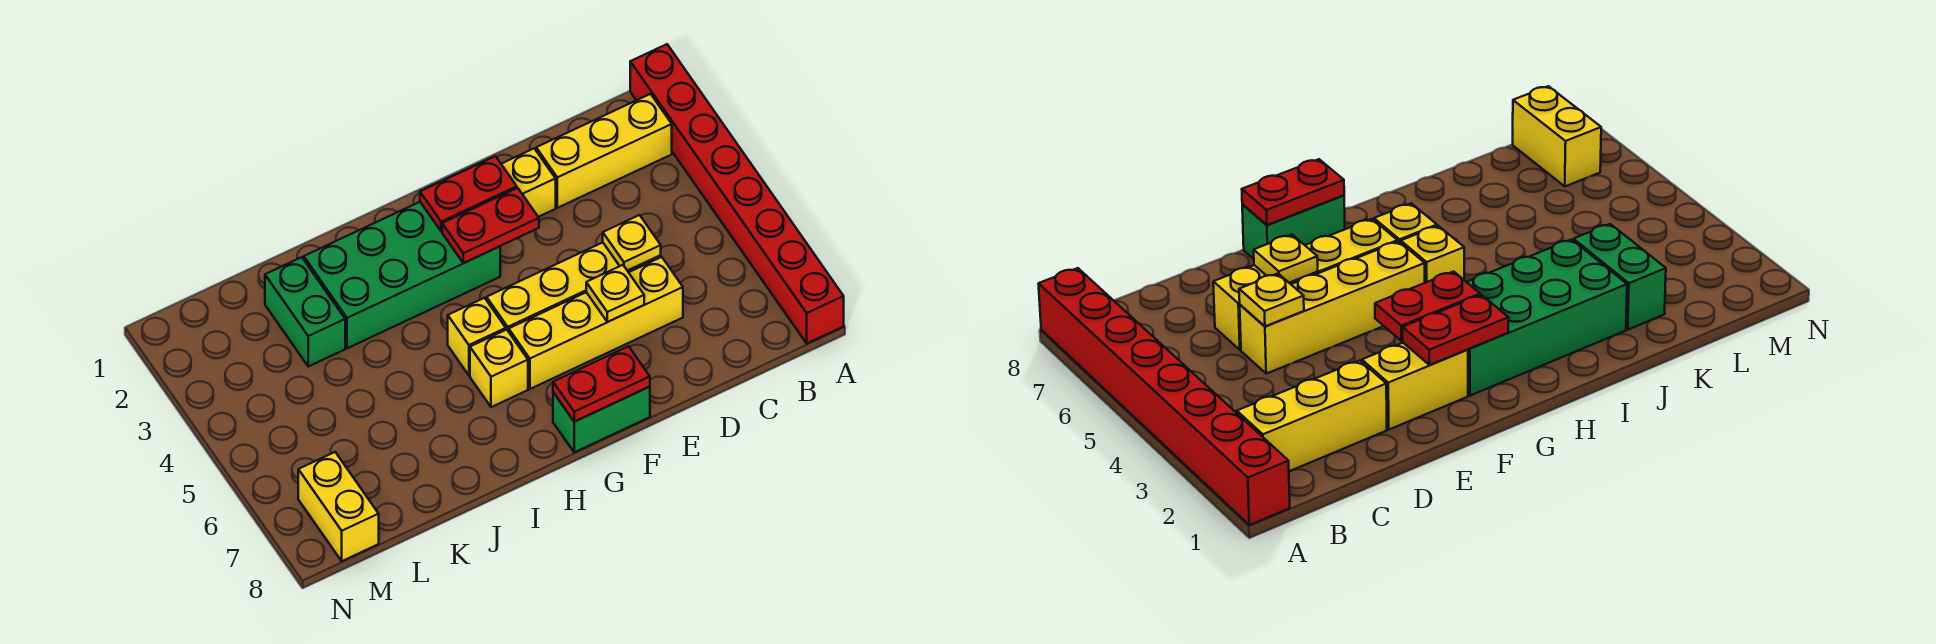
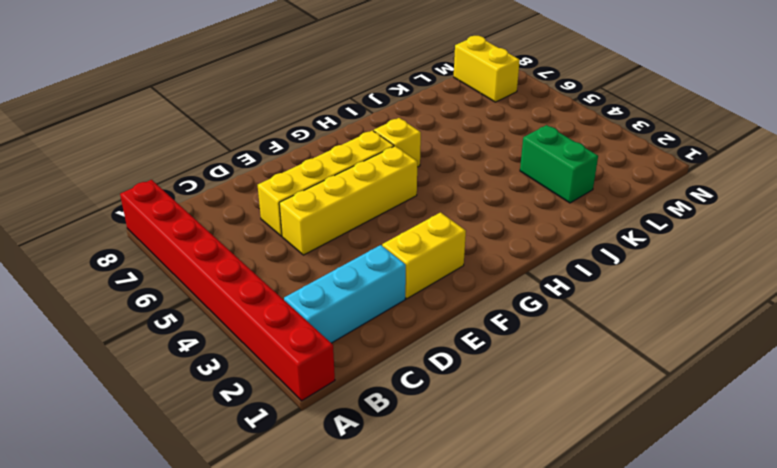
cyan brick B2:D2 level 1 -> yellow brick B2:D2 level 1
none -> green brick F8:G8 level 1
none -> green brick G2:J3 level 1
none -> yellow brick H5 level 1

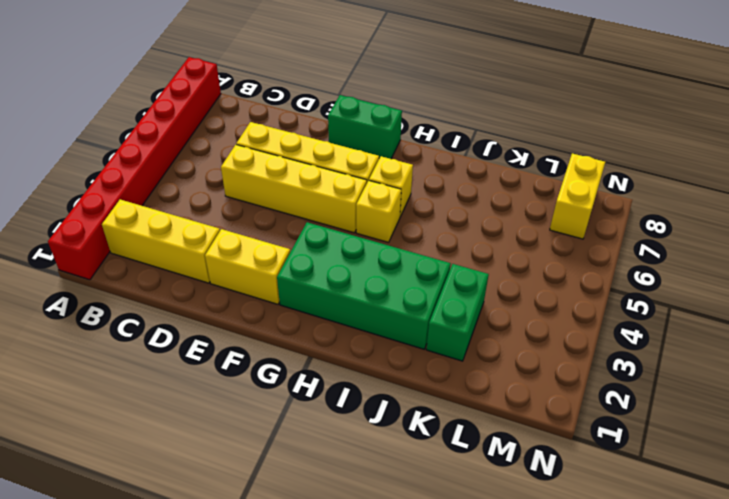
none -> yellow plate D5 level 2
none -> yellow plate E6 level 2
none -> red plate F2:G2 level 2

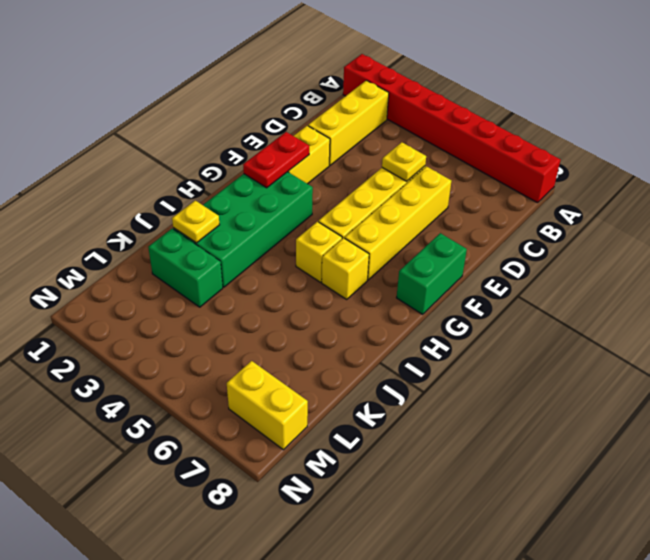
yellow plate J2 level 2 -> yellow plate E6 level 2
none -> red plate F3:G3 level 2
none -> red plate F8:G8 level 2

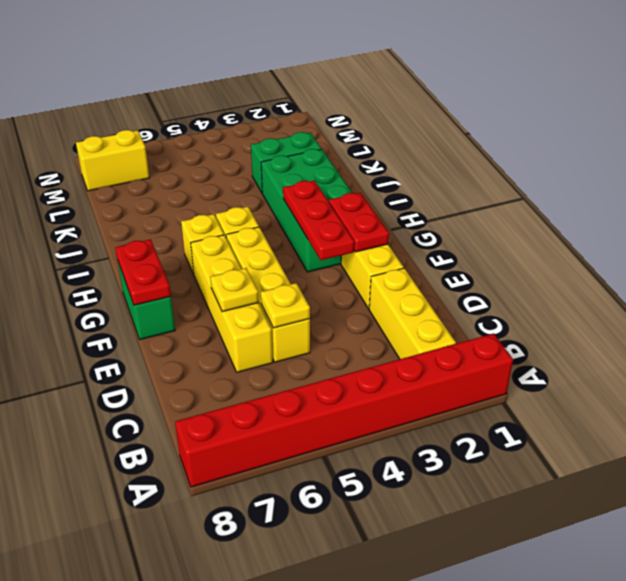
red plate F3:H3 level 2 -> red plate F3:G3 level 2

